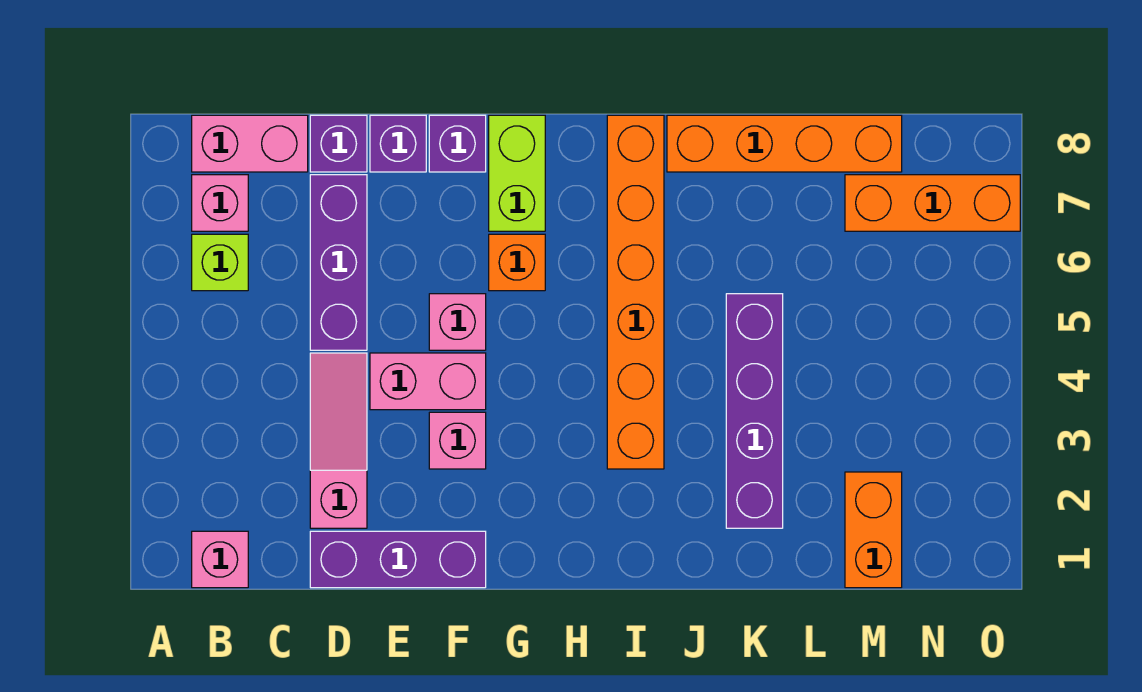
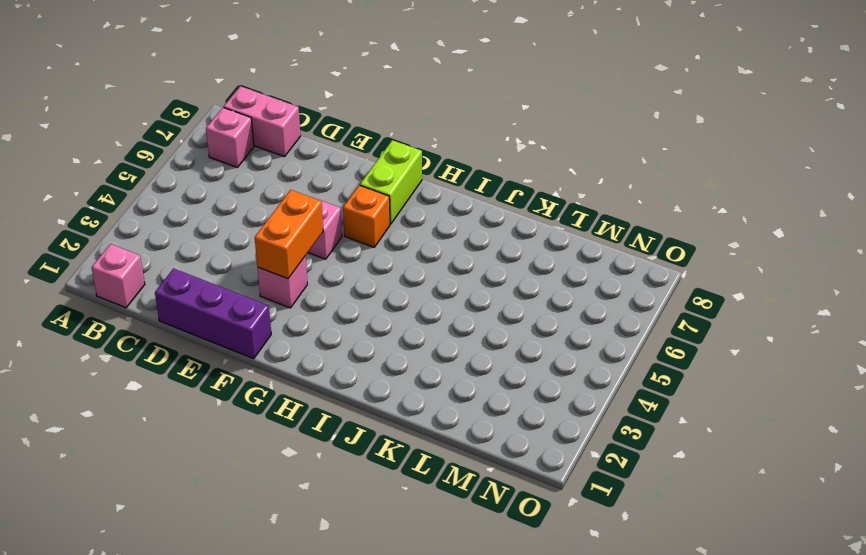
orange brick F3:F4 level 2 -> orange brick M1:M2 level 1
none -> lime brick B6 level 1
none -> pink slope D2:D4 level 1 top 2
none -> purple brick D5:D7 level 1

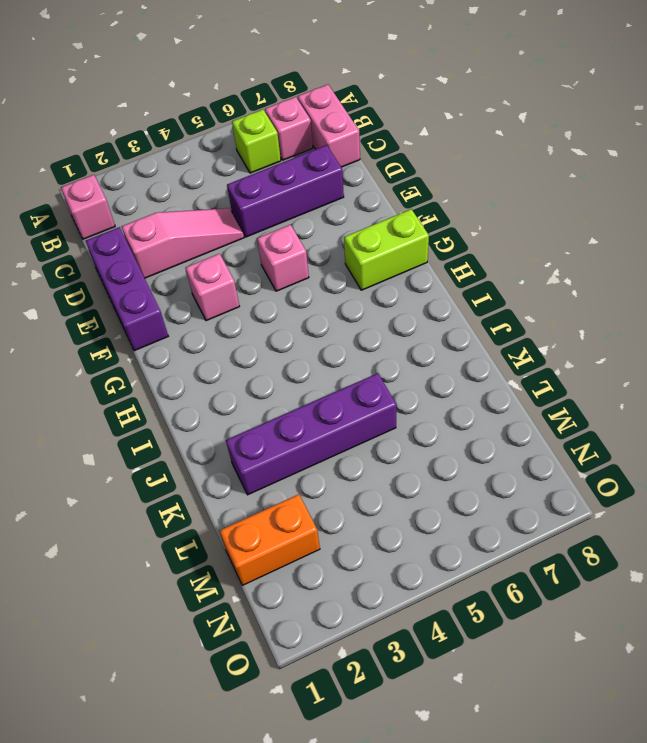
none -> purple brick D8 level 1
none -> pink brick E4:F4 level 1
none -> purple brick E8 level 1

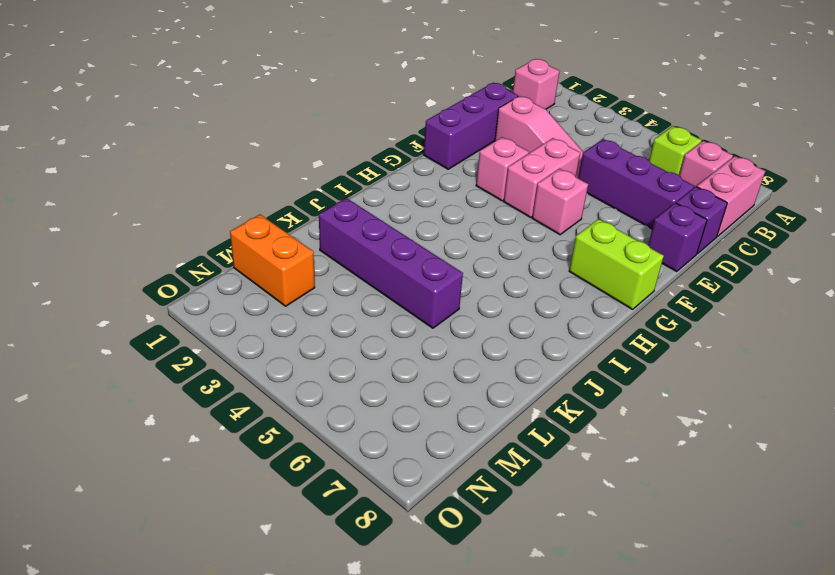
none -> purple brick F8 level 1
none -> orange brick G6 level 1
none -> orange brick I3:I8 level 1

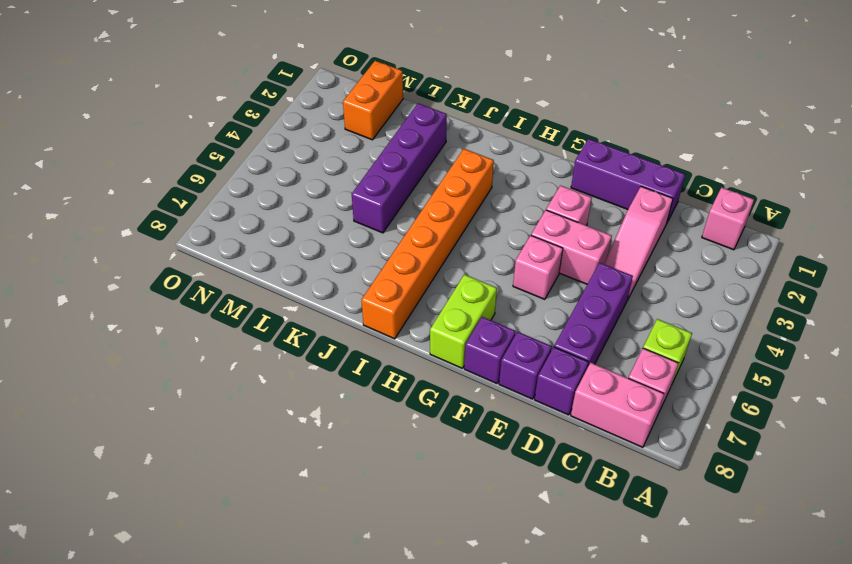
none -> orange brick G6 level 1
none -> orange brick J8:M8 level 1
none -> orange brick M7:O7 level 1

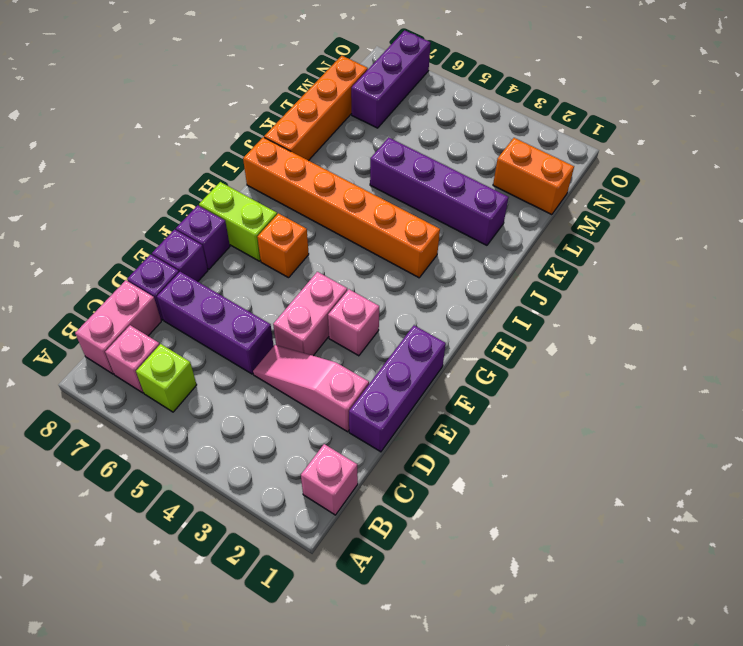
purple brick M7:O7 level 1 -> orange brick M7:O7 level 1
none -> pink brick F5 level 1

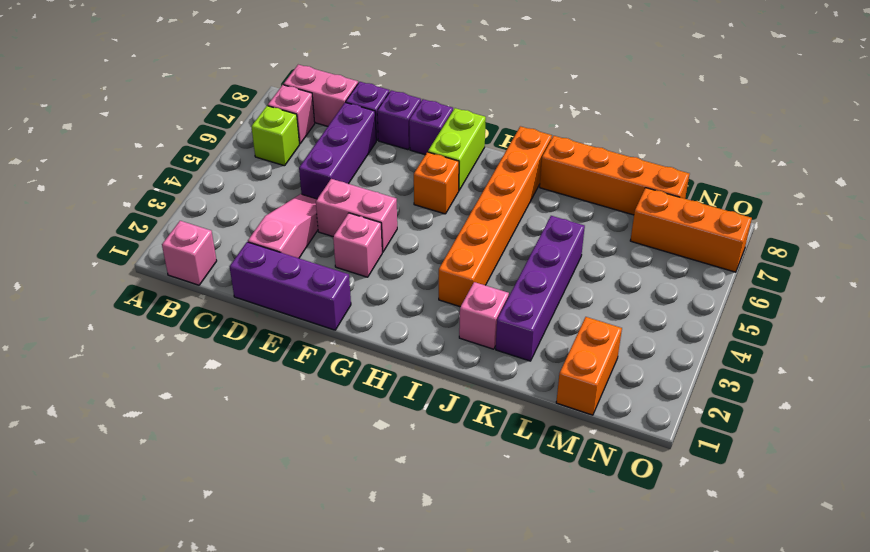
pink brick J2 level 1 -> pink brick F5 level 1

